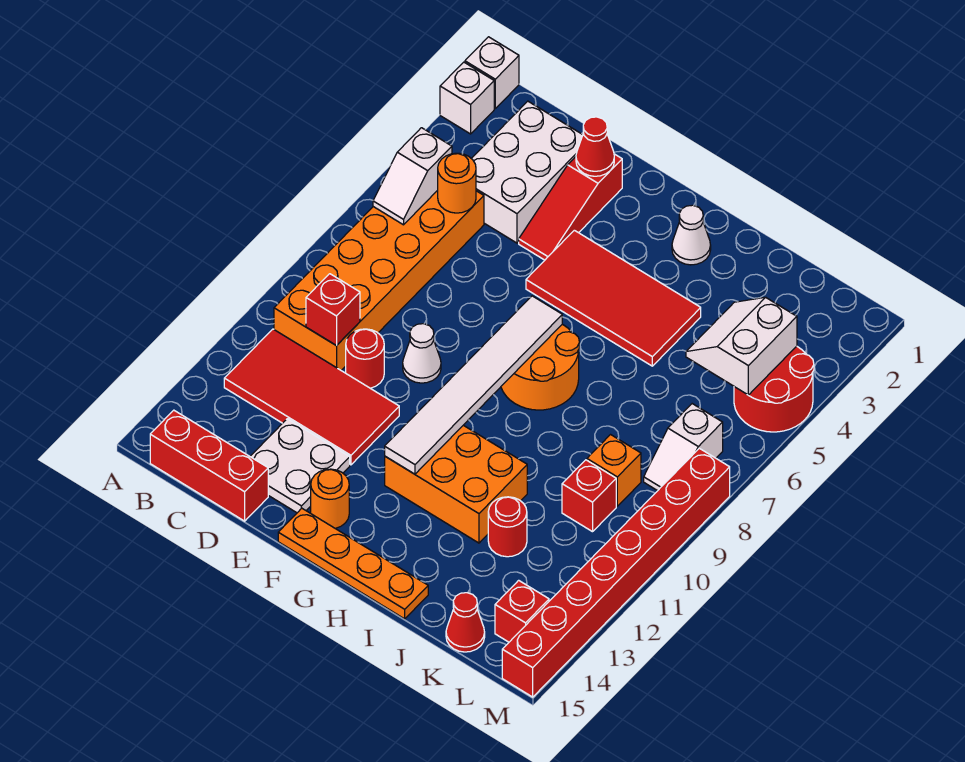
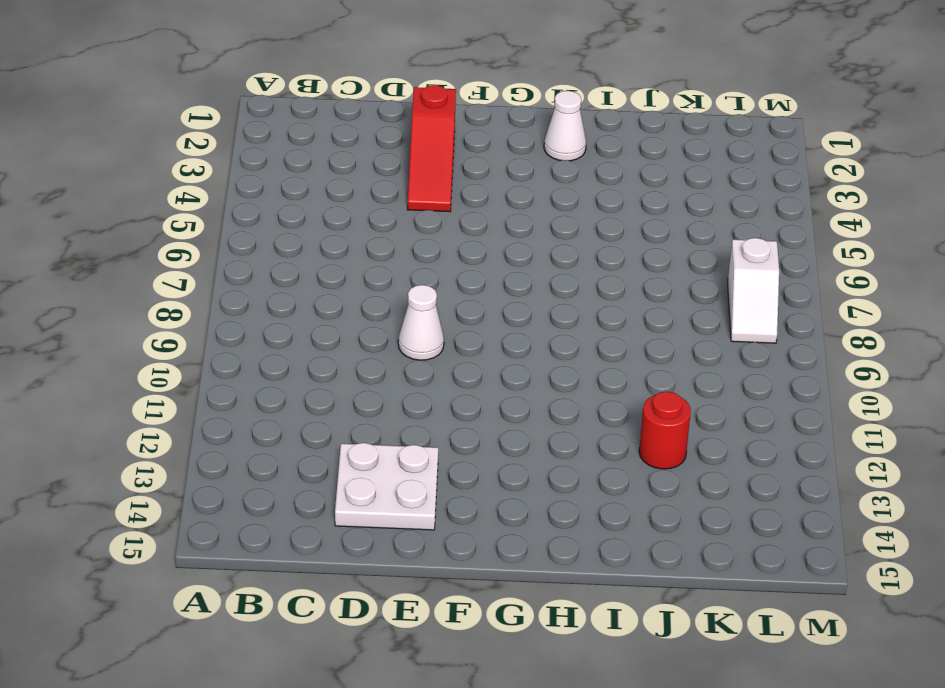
none -> white brick A1 level 1
none -> white brick A2 level 1
none -> orange brick B5:C10 level 1
none -> red tile B11:E12 level 1

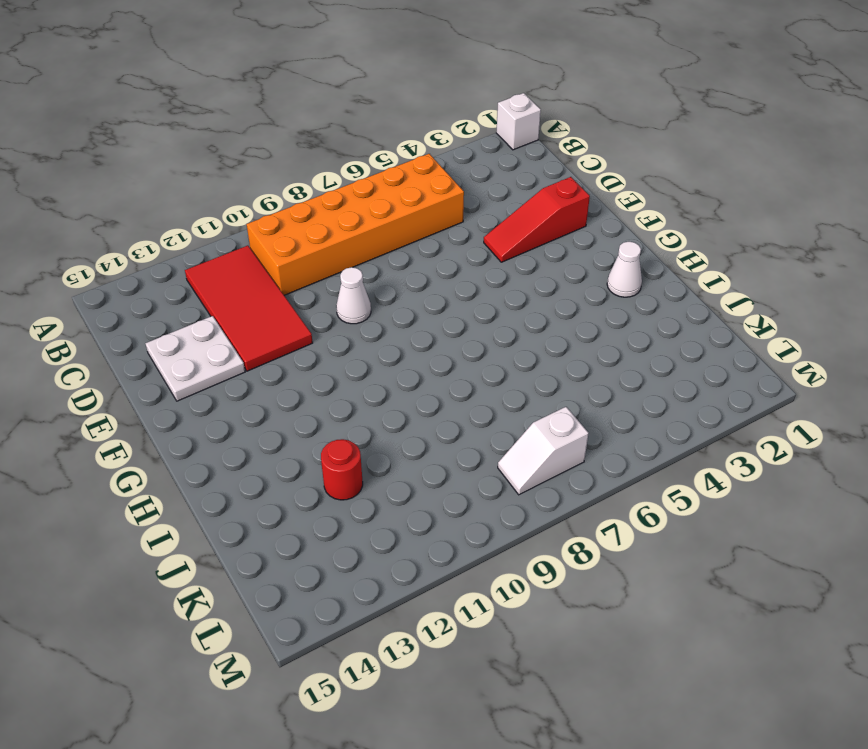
none -> white brick A2 level 1
none -> red brick B15:D15 level 1
none -> white brick C2:D4 level 1
none -> red round brick D10 level 1

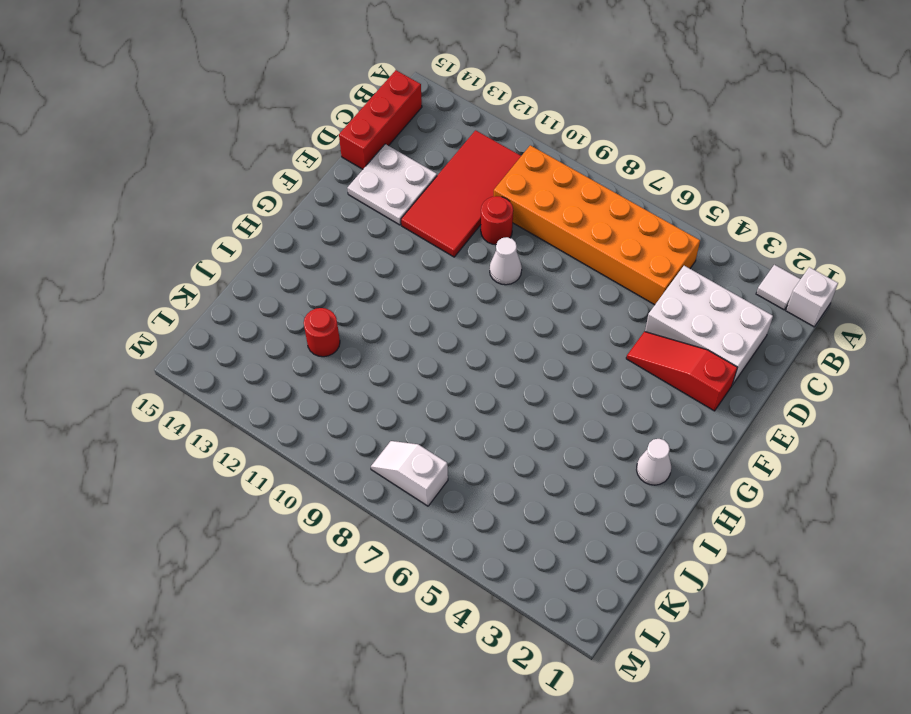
white tile A2 level 1 -> white brick A2 level 1
none -> red tile F4:I5 level 1
none -> orange round brick F14 level 1
none -> orange plate F15:I15 level 1
none -> orange round brick G7:H8 level 1

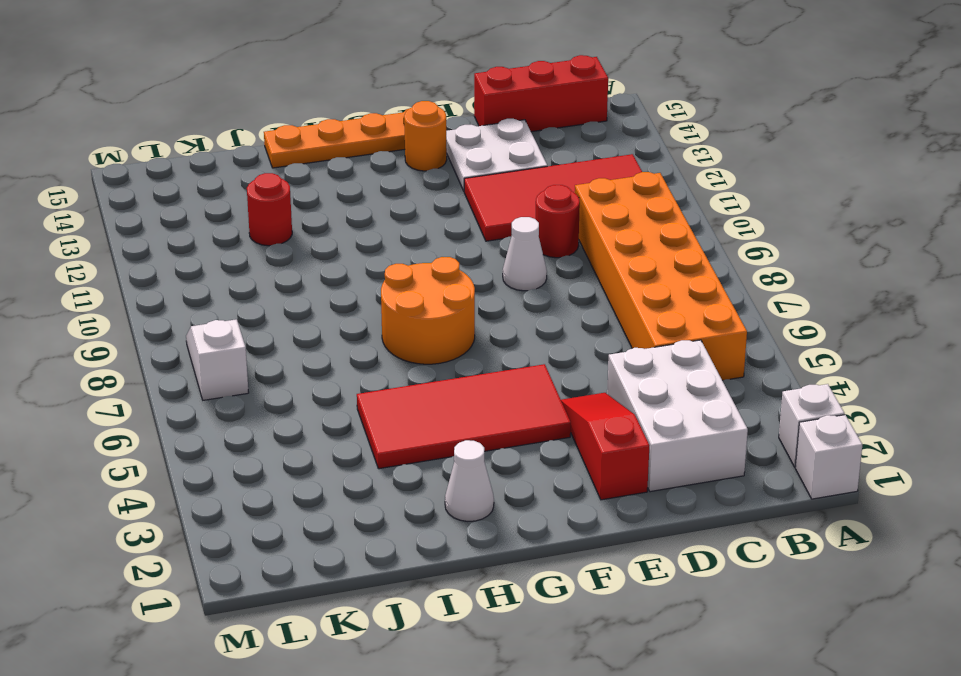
none -> orange brick G11:I12 level 1
none -> orange brick K9 level 1
none -> red brick K10 level 1
none -> red cone K15 level 1

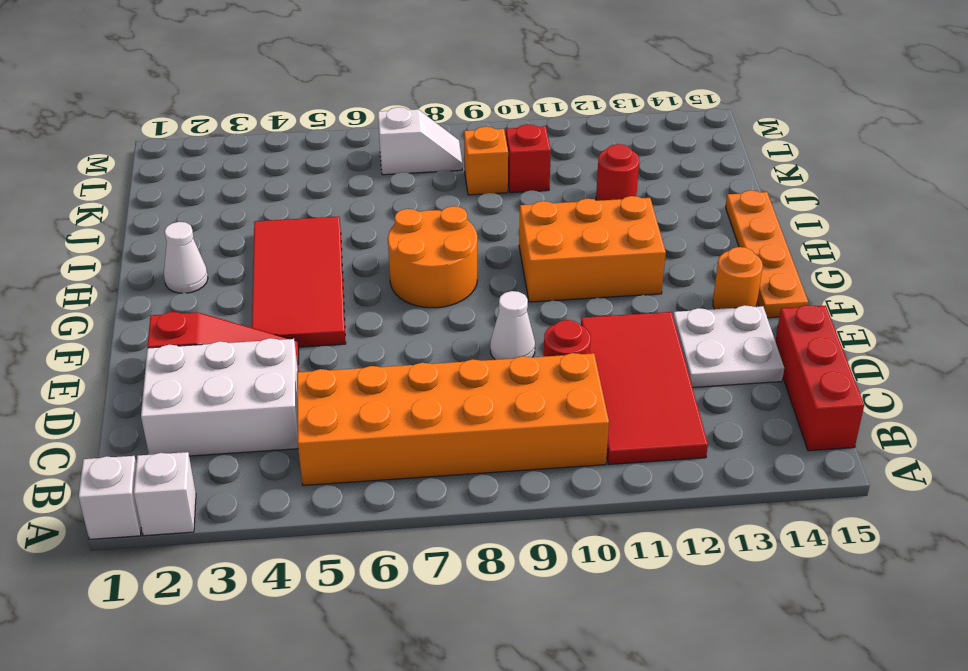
orange brick G10:H12 level 1 -> orange brick G11:I12 level 1
none -> red cone K15 level 1
none -> red round brick L4:M5 level 1
none -> red brick L14 level 1
none -> red brick M8:M15 level 1

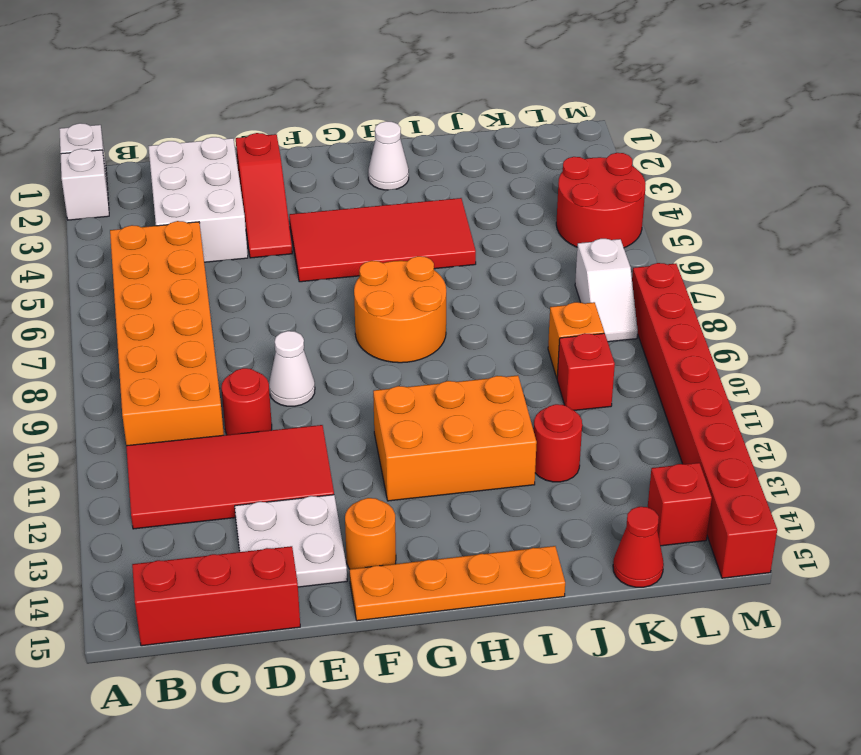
none -> white slope B5:B6 level 2 top 5
none -> orange round brick C5 level 2
none -> red brick C10 level 2
none -> red cone E2 level 2

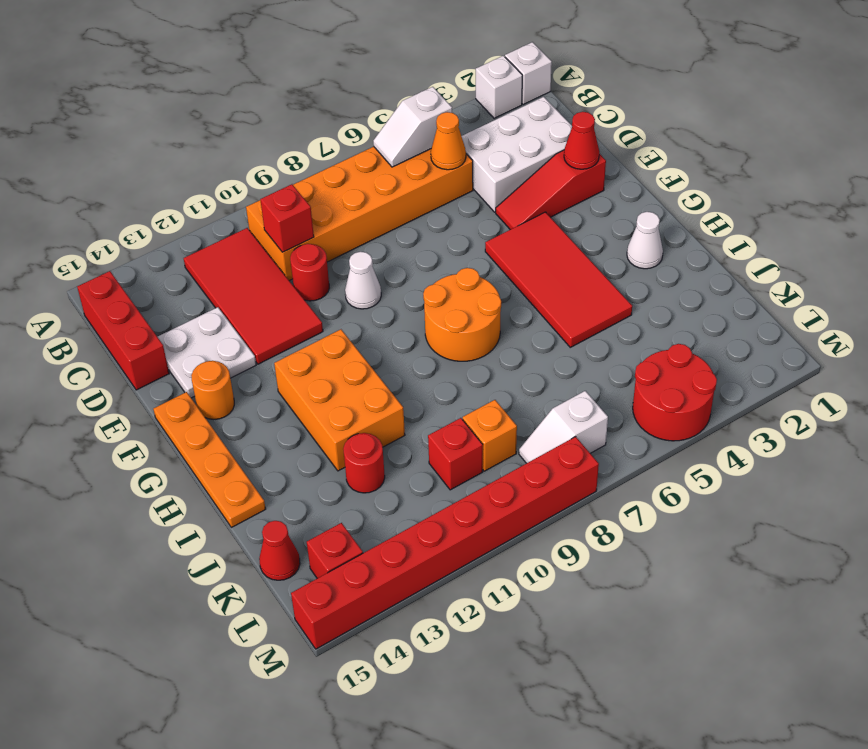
orange cone C5 level 2 -> orange round brick C5 level 2
none -> white tile G7:G12 level 2
none -> white slope K4:L5 level 2 top L

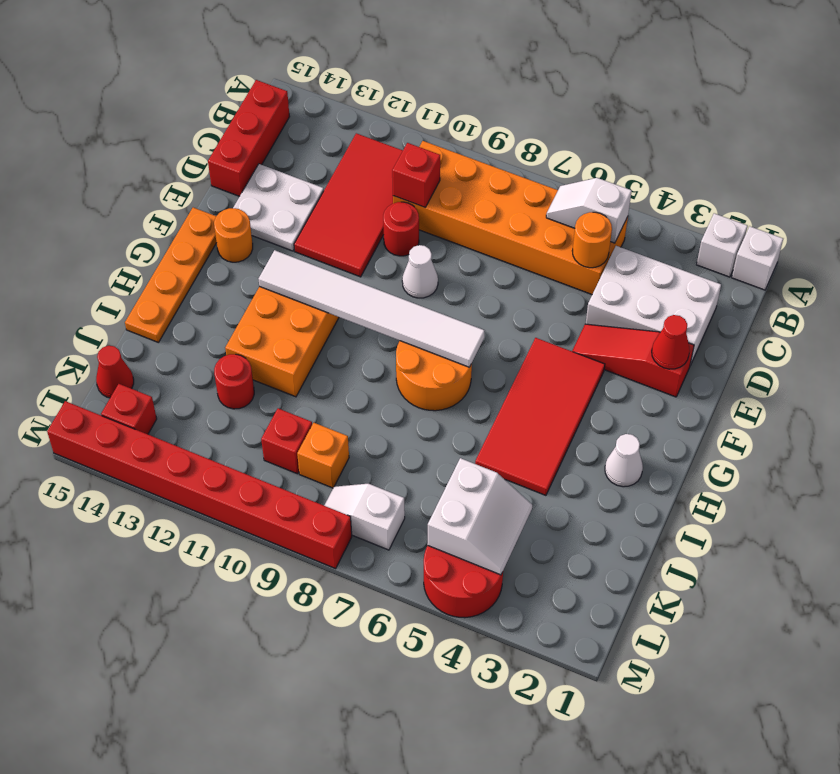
white slope K4:L5 level 2 top 5 -> white slope K4:L5 level 2 top L

